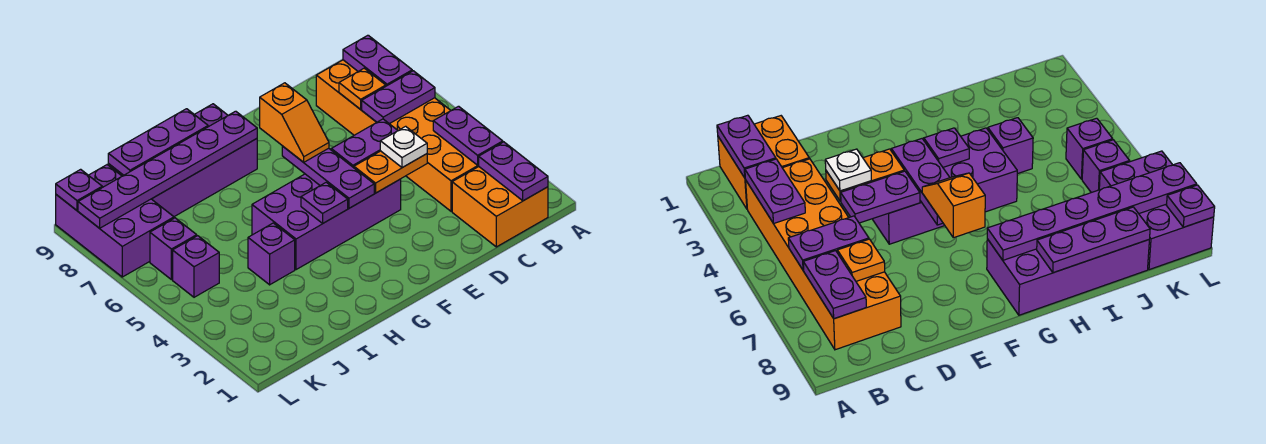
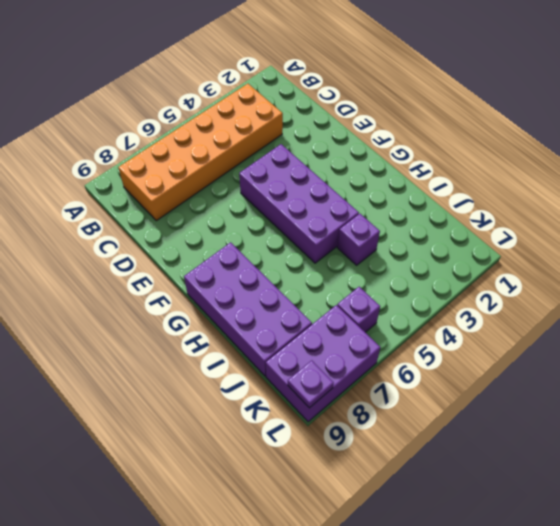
none -> orange brick B1:C2 level 1
none -> purple brick K5 level 1
none -> purple plate B1:B2 level 2

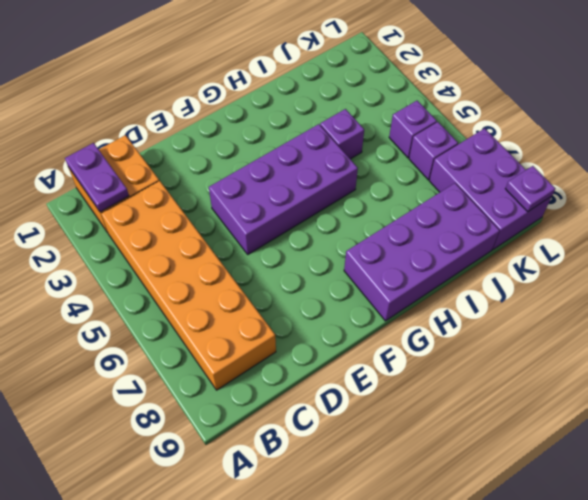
none -> purple plate B3:B4 level 2
none -> purple plate B6:C6 level 2
none -> purple plate B7:B8 level 2

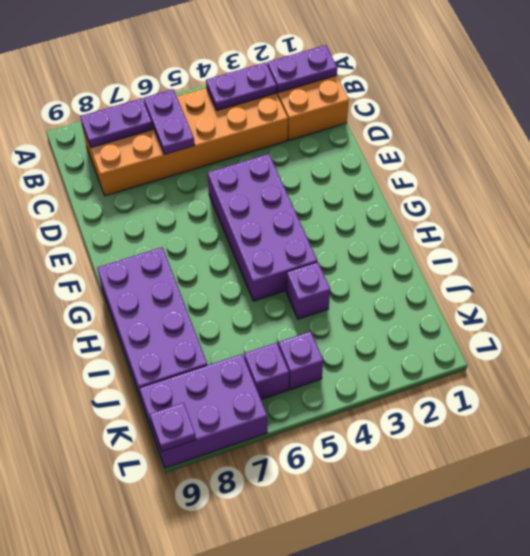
none -> orange plate C7 level 2
none -> orange plate D4:E4 level 2
none -> purple plate D5:E5 level 2

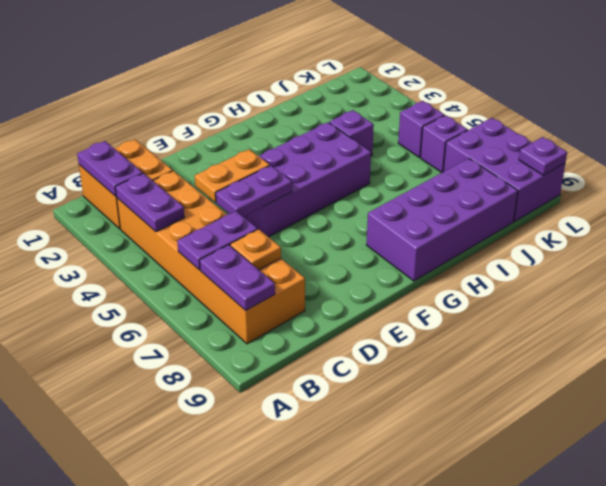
none -> purple plate F4:F6 level 2
none -> purple plate G4 level 2
none -> purple plate G8:L8 level 2

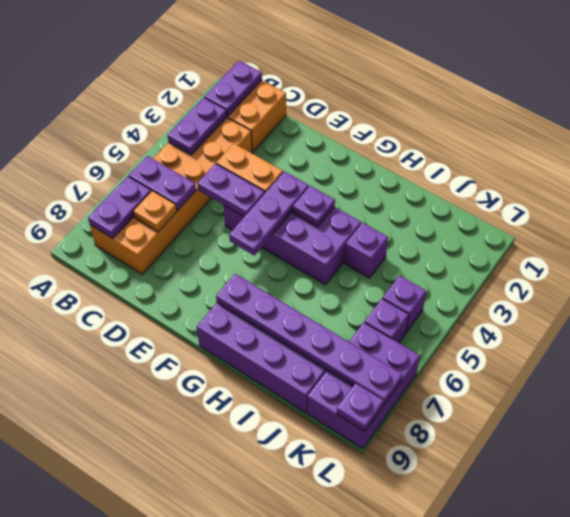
none -> purple plate H9:J9 level 2
none -> white plate D4 level 3
none -> orange slope F6:F7 level 3 top 7

